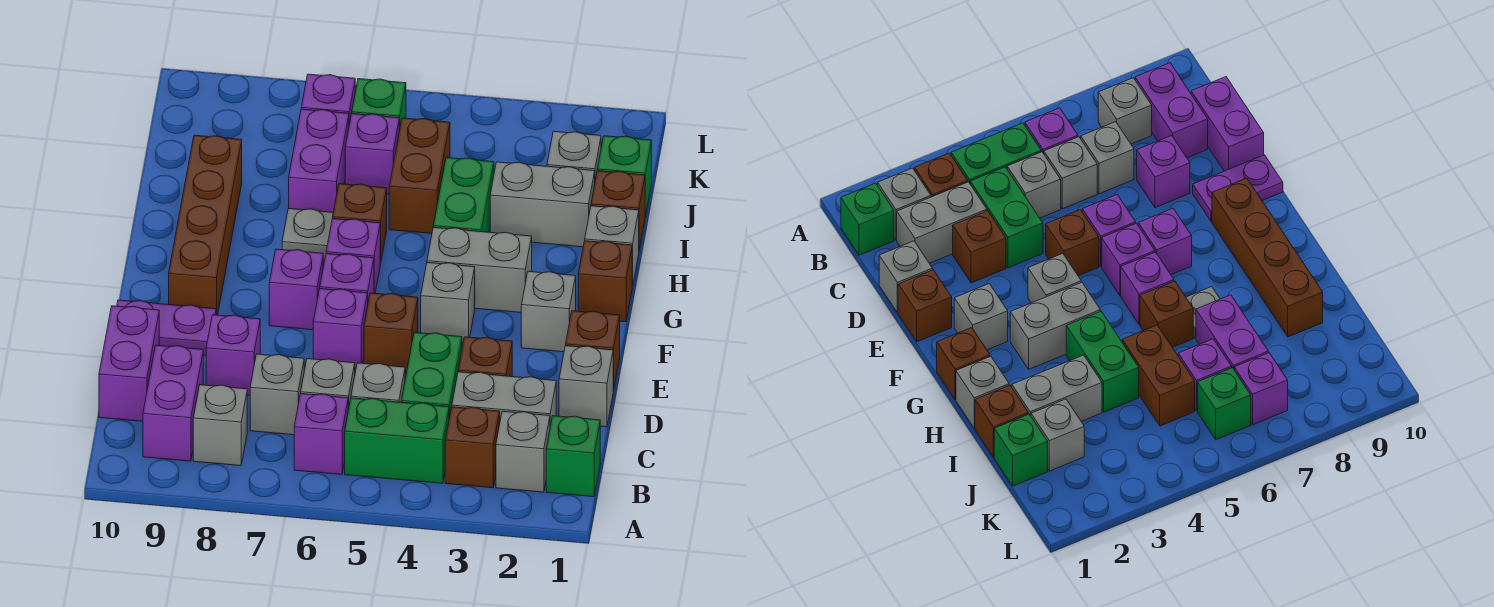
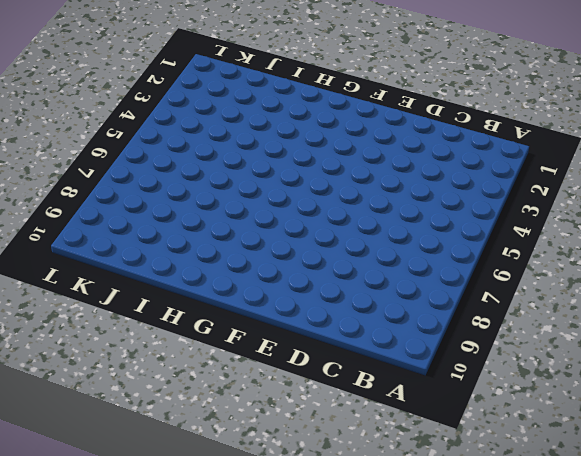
none -> green brick B1 level 1
none -> grey brick B2 level 1
none -> brown brick B3 level 1
none -> green brick B4:B5 level 1

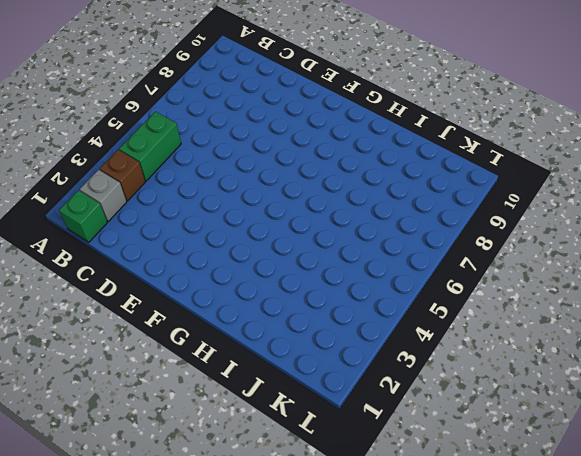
none -> purple brick B6 level 1
none -> grey brick B8 level 1
none -> purple brick B9:C9 level 1
none -> grey brick C2:C3 level 1

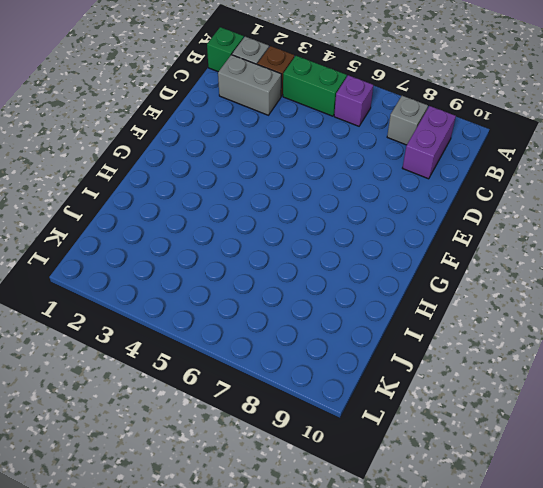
none -> green brick C4:D4 level 1
none -> grey brick C5 level 1
none -> grey brick C6 level 1
none -> grey brick C7 level 1

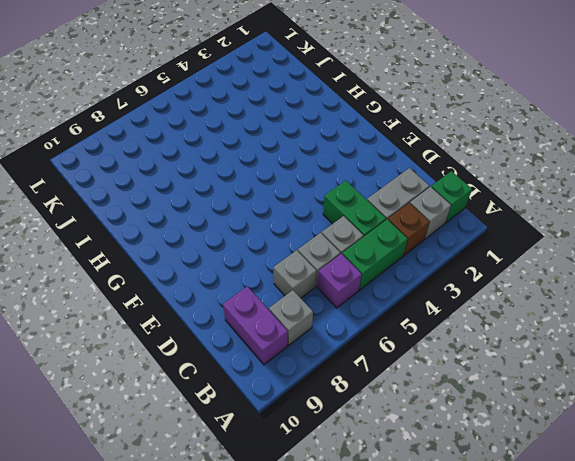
none -> purple brick C10:D10 level 1
none -> grey brick D1 level 1
none -> brown brick D3 level 1
none -> purple brick D8 level 1

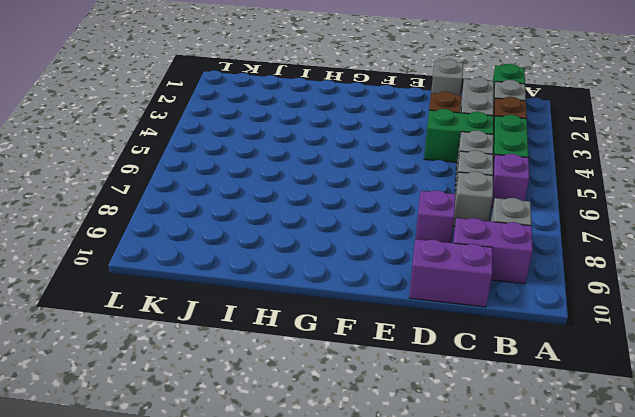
none -> brown brick E1 level 1
none -> brown brick E5 level 1
none -> purple brick E6 level 1
none -> purple plate E9:E10 level 1

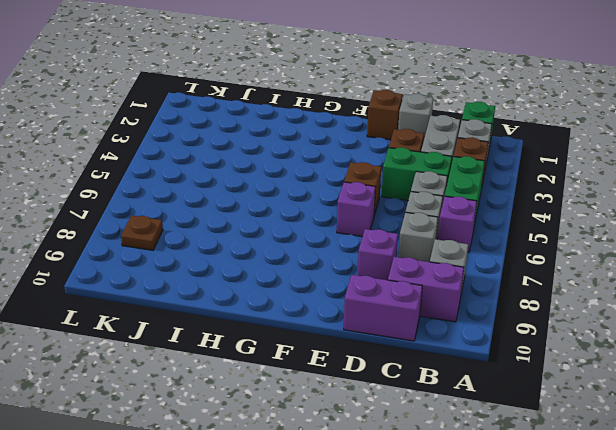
brown plate K8 level 1 -> none
none -> purple plate E9:E10 level 1
none -> grey brick F2 level 1
none -> grey brick F4 level 1
none -> purple brick F6 level 1

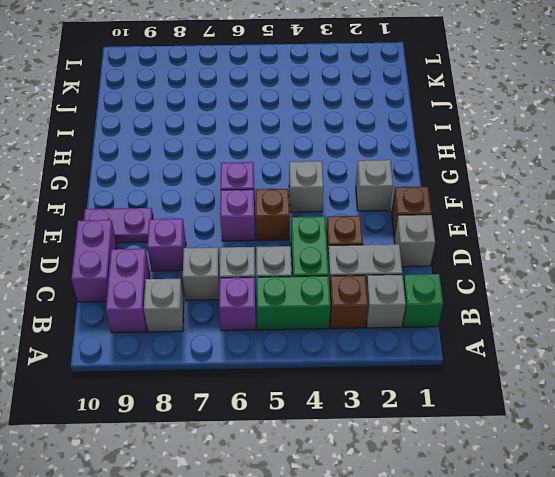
none -> purple brick F7 level 1
none -> brown brick F9:I9 level 1
none -> brown brick G1 level 1
none -> grey brick G3:G4 level 1

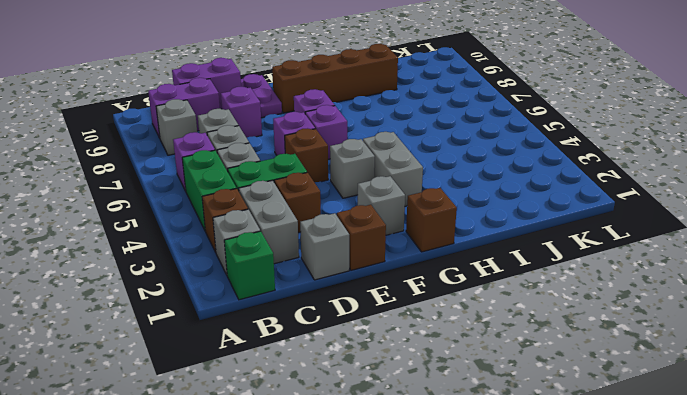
none -> purple brick G6 level 1
none -> grey brick H1 level 1
none -> green brick H4:I4 level 1
none -> brown brick H6 level 1

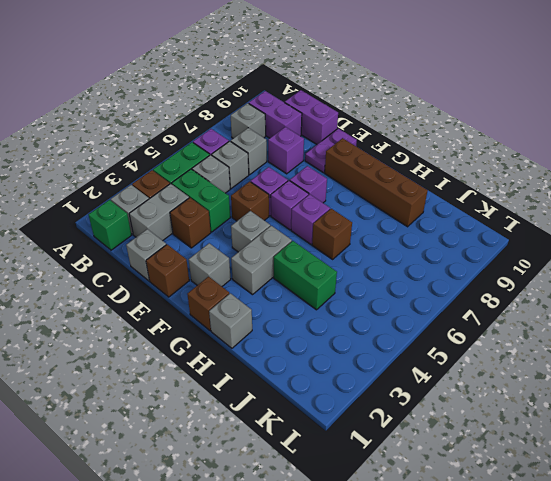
none -> grey plate H7 level 1
none -> brown brick I1 level 1
none -> grey brick I2:I3 level 1
none -> brown brick I5:J5 level 1

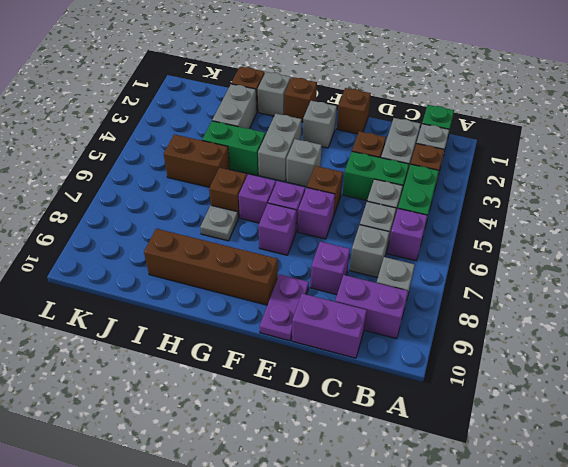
none -> grey brick D1 level 1
none -> purple brick I7:J7 level 1
none -> green brick J1 level 1
none -> grey brick J2 level 1

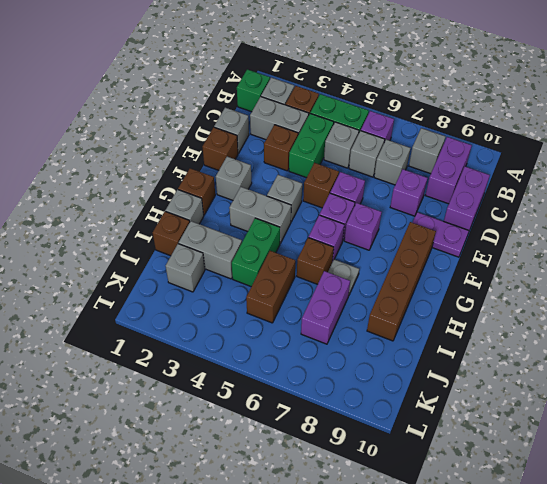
none -> green brick J1 level 1
none -> purple brick J6 level 1
none -> green brick K6 level 1
none -> purple brick K7 level 1

